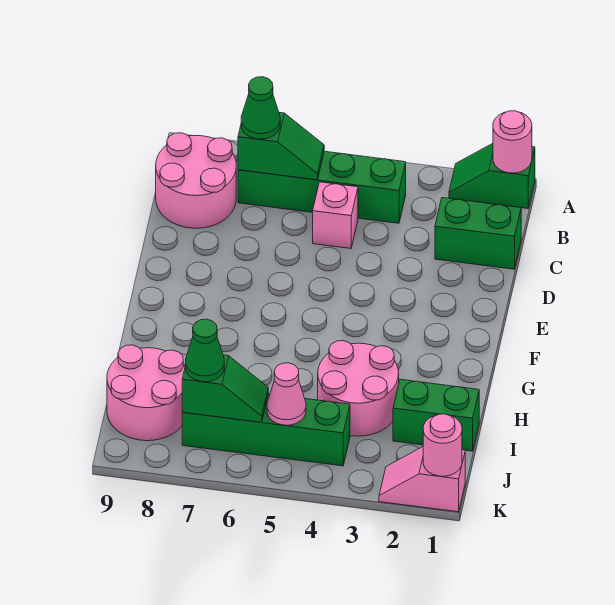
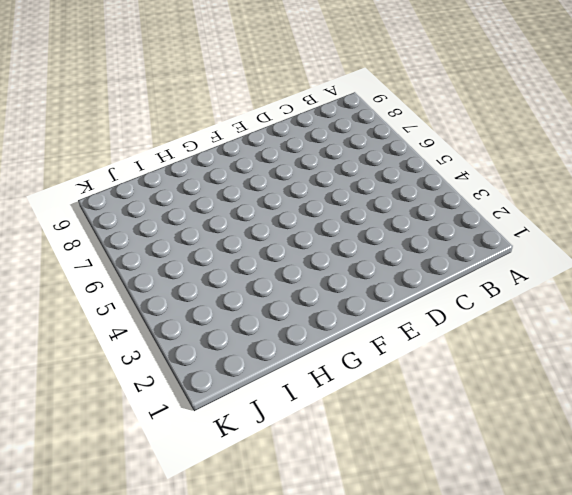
none -> green slope A1:A2 level 1 top 1
none -> green brick B4:B7 level 1
none -> pink round brick B8:C9 level 1

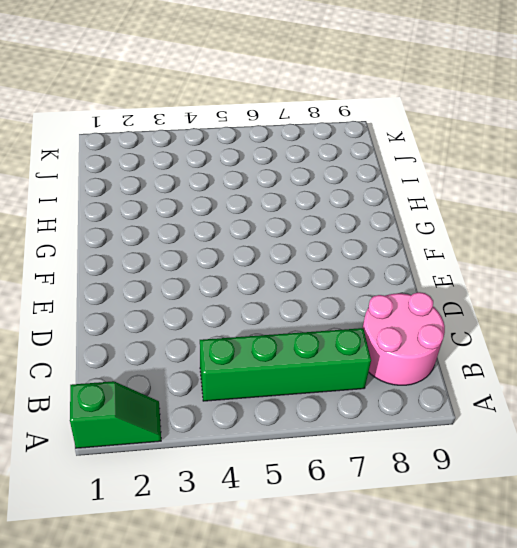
none -> green brick C1:C2 level 1
none -> pink brick C5 level 1
none -> pink round brick H3:I4 level 1

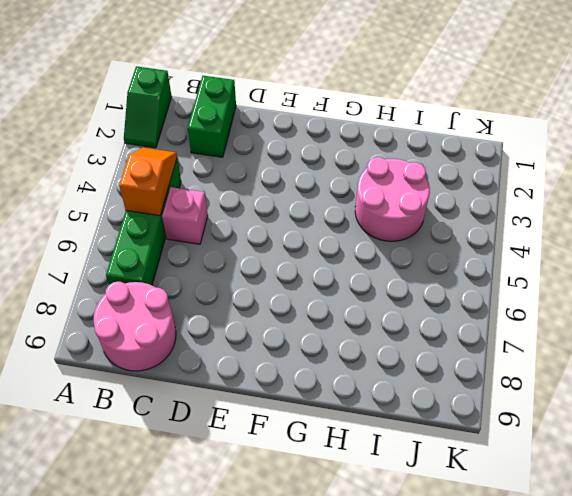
orange slope B4:B5 level 2 top 5 -> none
none -> green brick I1:I2 level 1
none -> pink round brick I8:J9 level 1
none -> green brick J4:J7 level 1

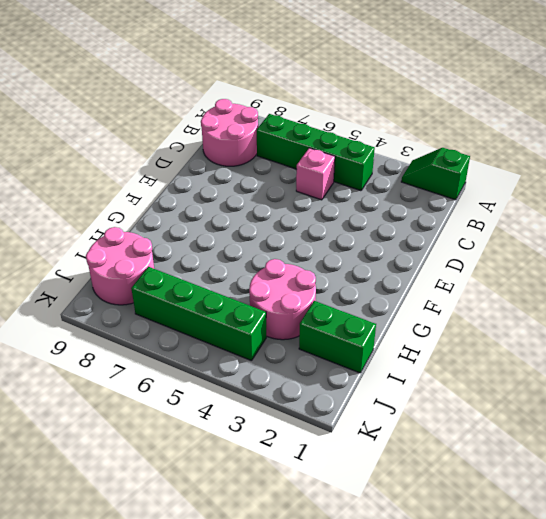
none -> green brick C1:C2 level 1
none -> pink slope K1:K2 level 1 top 1
none -> pink round brick A1 level 2

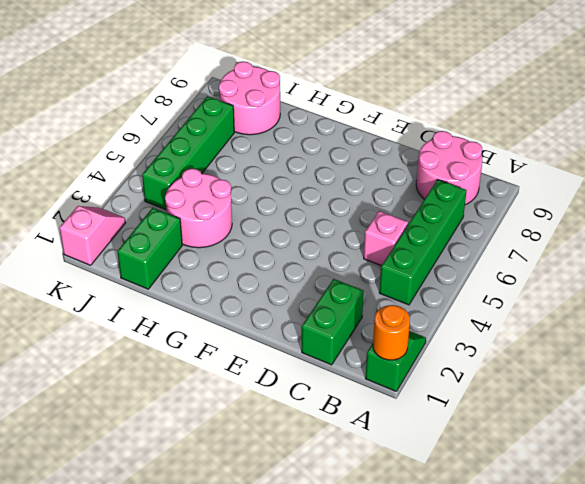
orange round brick A1 level 2 -> pink round brick A1 level 2
none -> green slope B6:B7 level 2 top 7
none -> pink cone J5 level 2
none -> green slope J6:J7 level 2 top 7

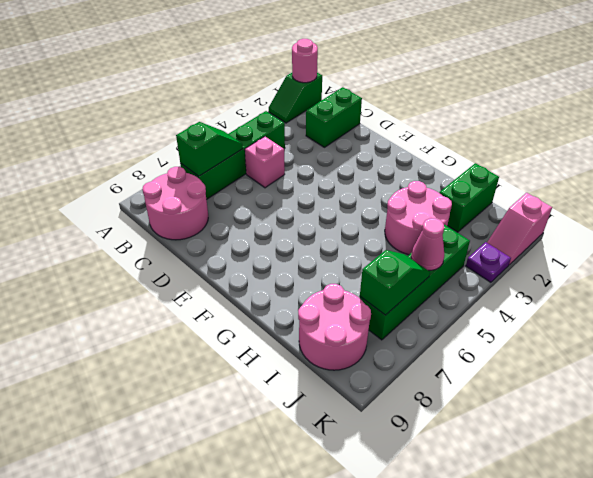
purple plate K3 level 1 -> none
none -> pink round brick K1 level 2
none -> green cone B7 level 3
none -> green cone J7 level 3

